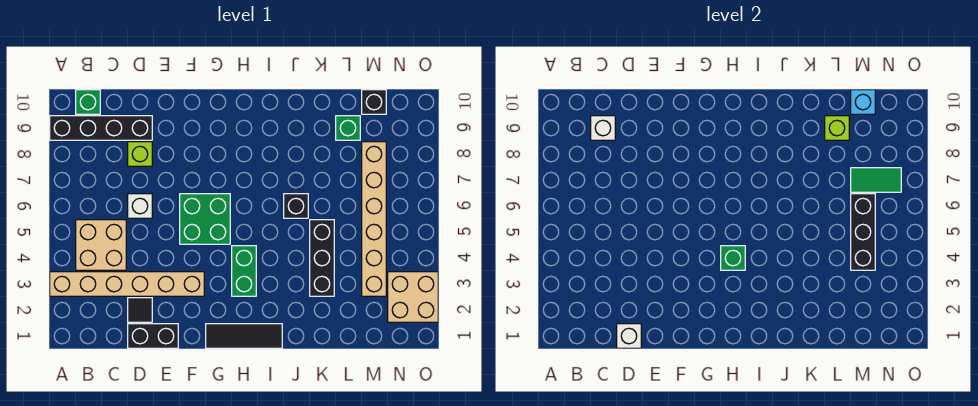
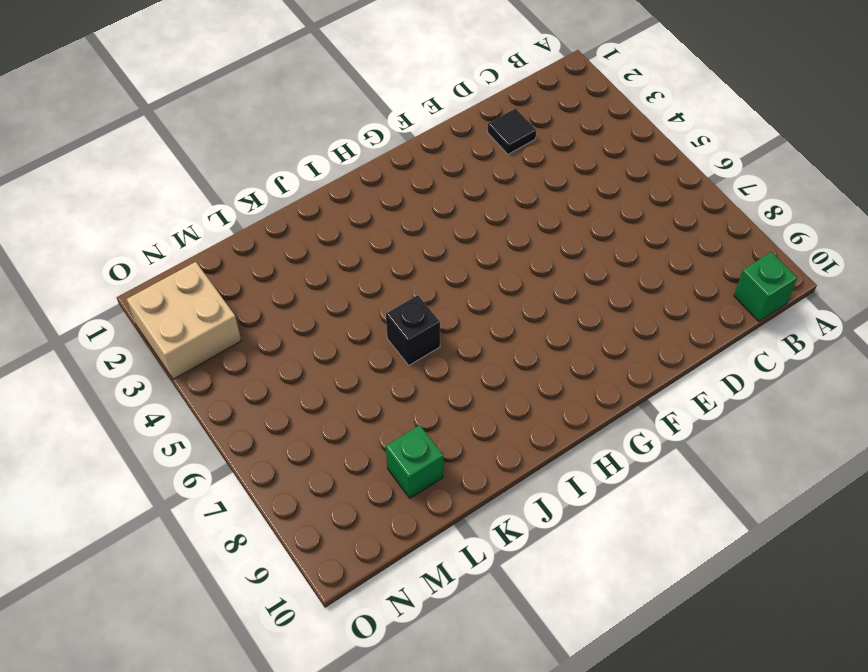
none -> tan brick A3:F3 level 1
none -> black brick A9:D9 level 1
none -> tan brick B4:C5 level 1

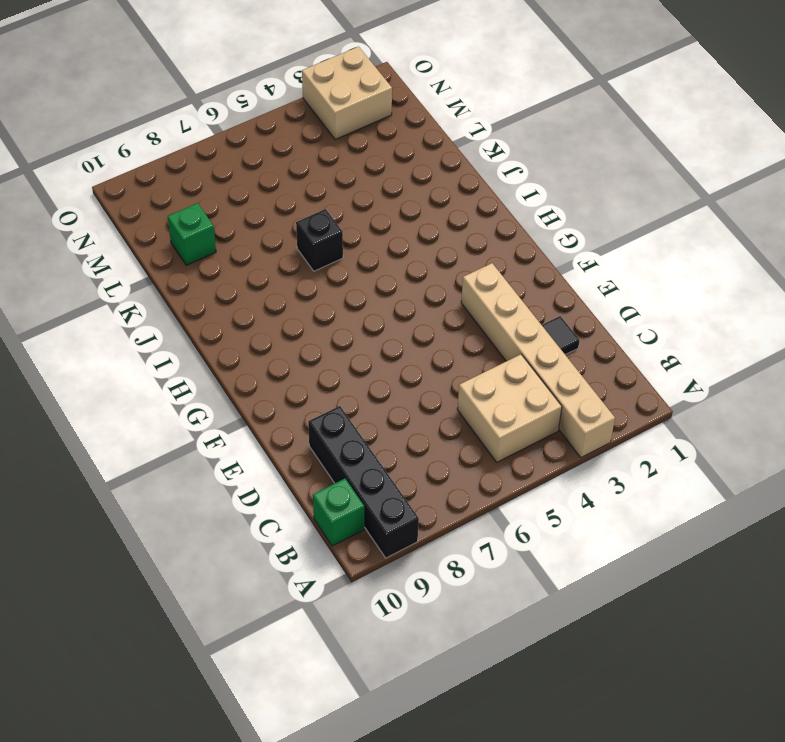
none -> black brick D1:E1 level 1
none -> white brick D6 level 1
none -> lime brick D8 level 1

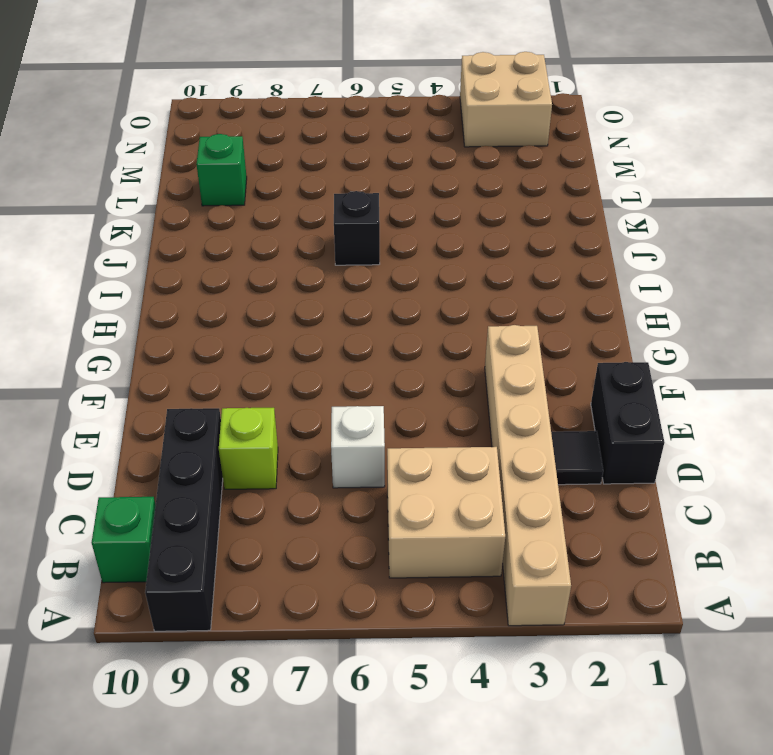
none -> green brick F5:G6 level 1
none -> black tile G1:I1 level 1
none -> green brick H3:H4 level 1

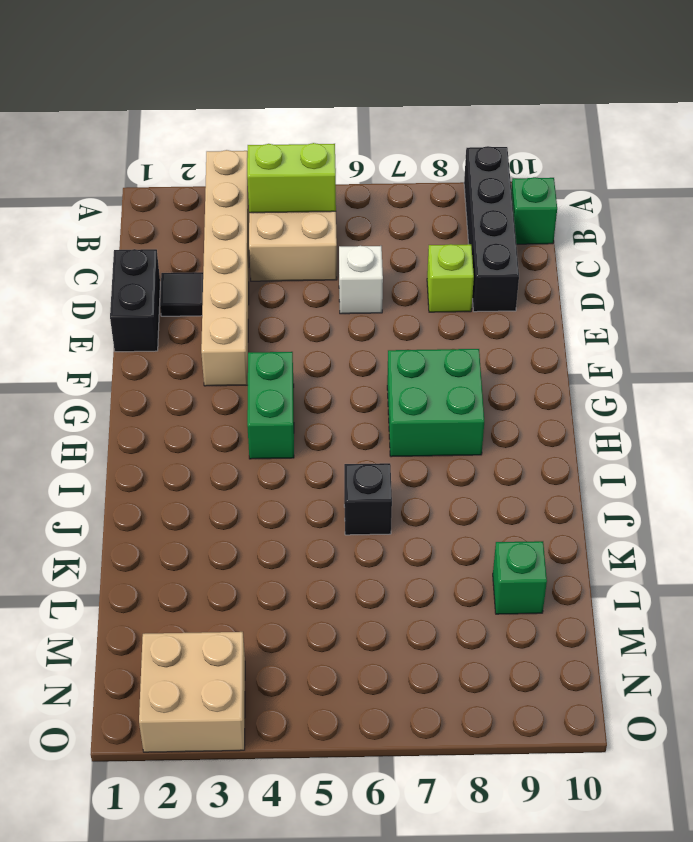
lime brick B4:B5 level 2 -> none
green brick G4:H4 level 1 -> green brick H3:H4 level 1
green brick G7:H8 level 1 -> green brick F5:G6 level 1
none -> black tile G1:I1 level 1
none -> black brick K3:K5 level 1
none -> tan brick M3:M8 level 1

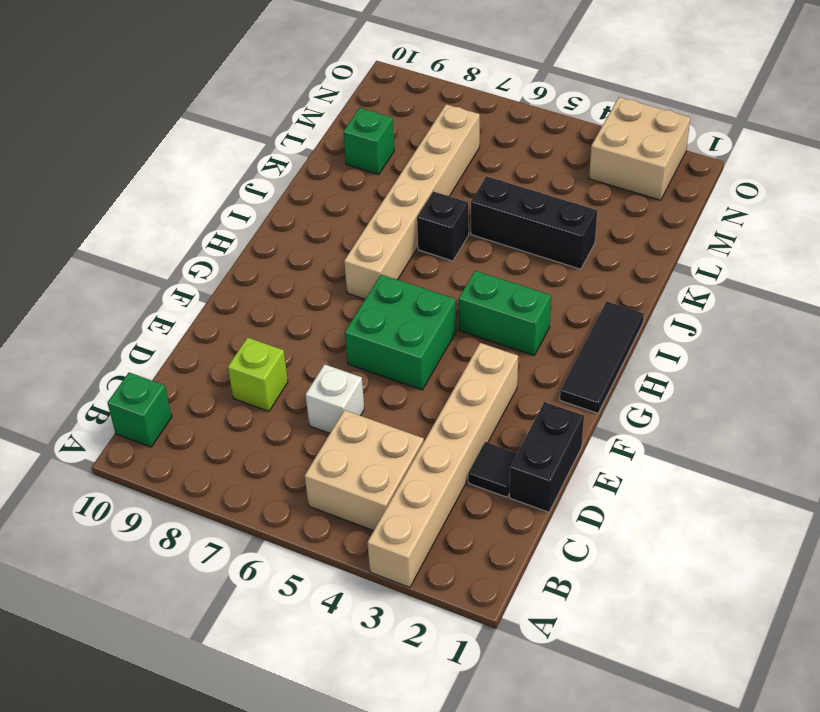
tan brick H7:M7 level 1 -> tan brick M3:M8 level 1
none -> black brick A9:D9 level 1
none -> black brick M10 level 1
none -> white brick C9 level 2

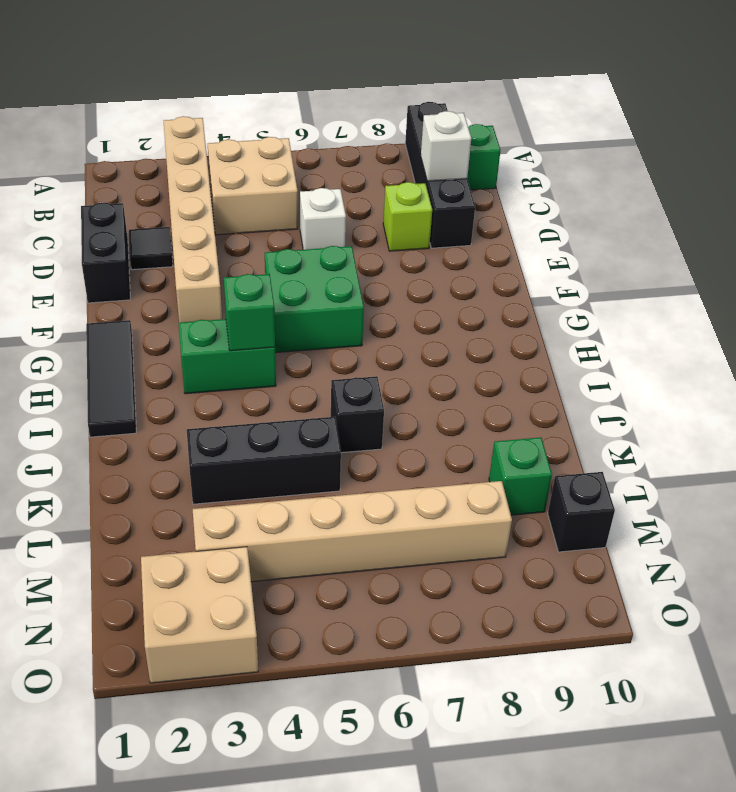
none -> white brick D1 level 2
none -> lime brick L9 level 2
none -> black brick M4:M6 level 2

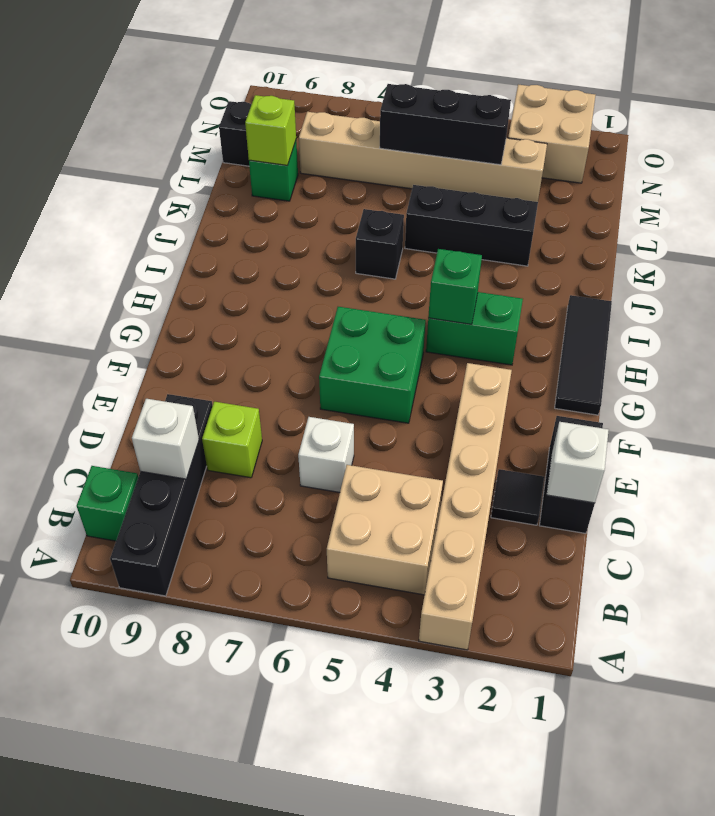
none -> green tile M7:N7 level 2
none -> cyan brick M10 level 2

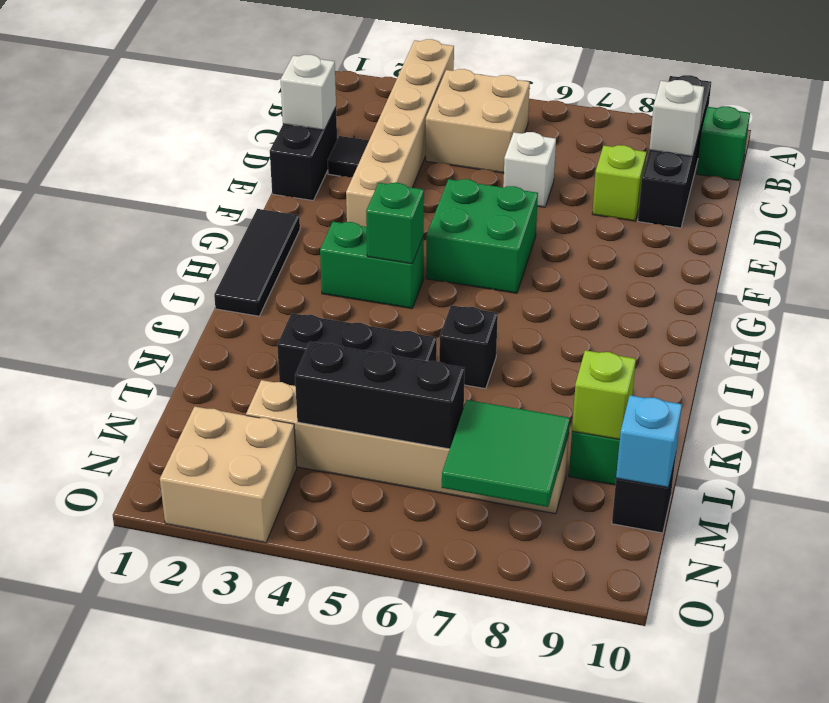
green tile M7:N8 level 2 -> green tile M7:N7 level 2

